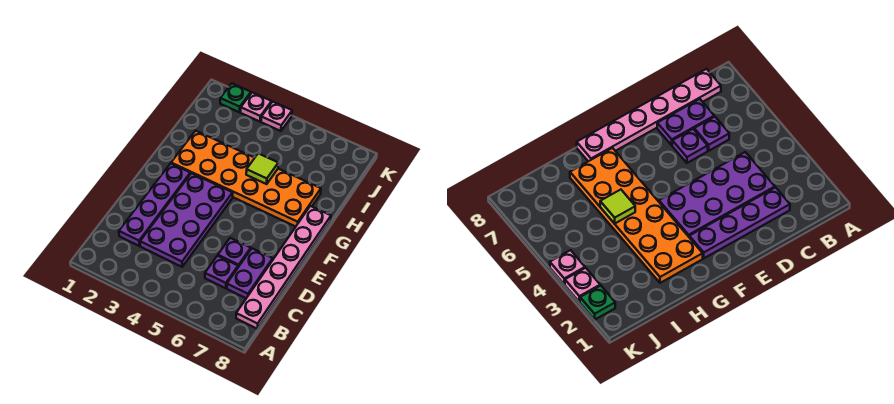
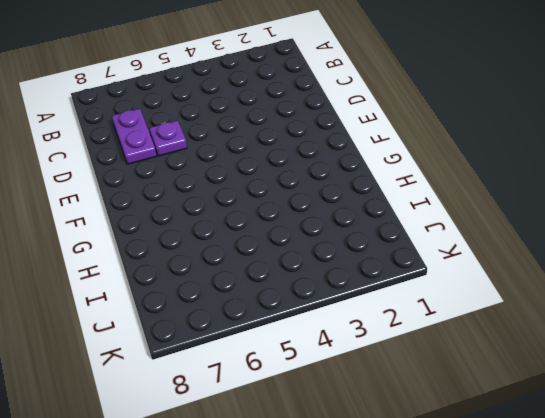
none -> pink plate B8:G8 level 1
none -> purple plate C2:F2 level 1

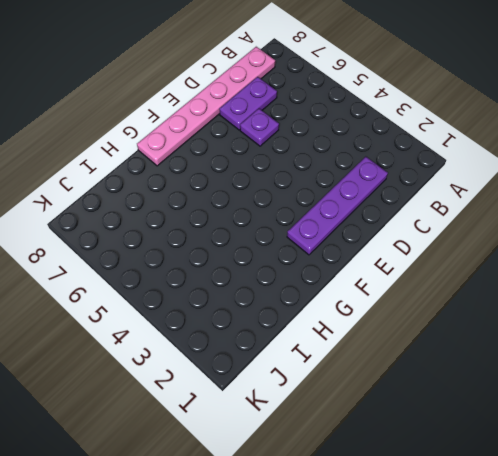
none -> purple plate C3:F4 level 1
none -> purple plate C6 level 1

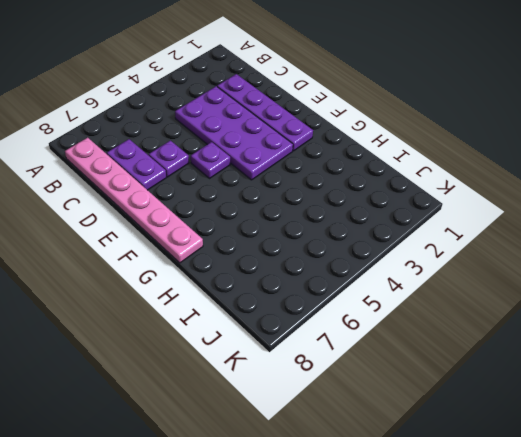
purple plate E5 level 1 -> purple plate C6 level 1
none -> orange plate G2:H7 level 1
none -> green plate K2 level 1

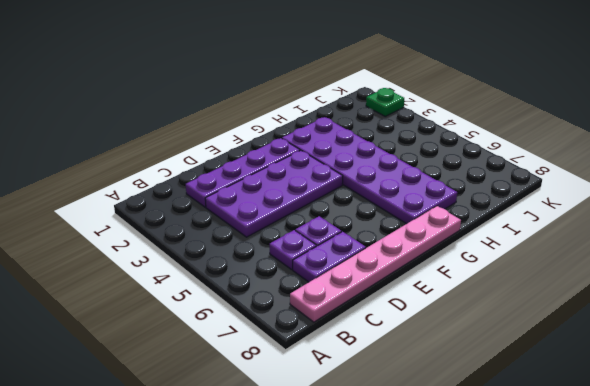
purple plate G2:H7 level 1 -> orange plate G2:H7 level 1
none -> pink plate K3 level 1
none -> pink plate K4 level 1

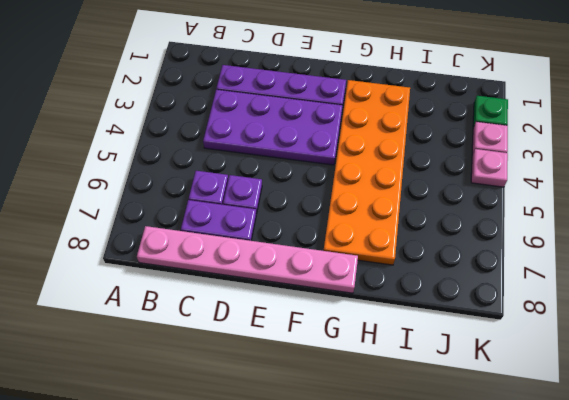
none -> lime tile H5 level 2

